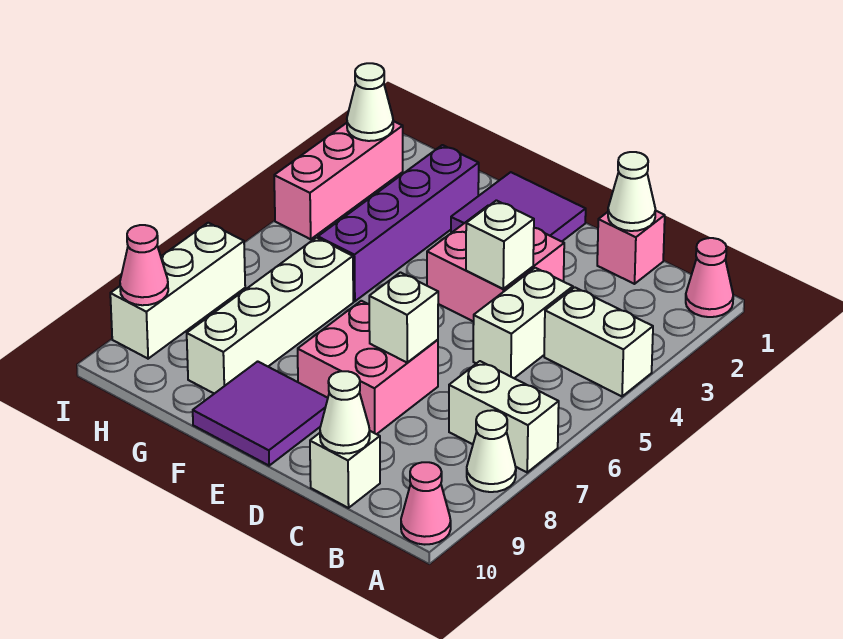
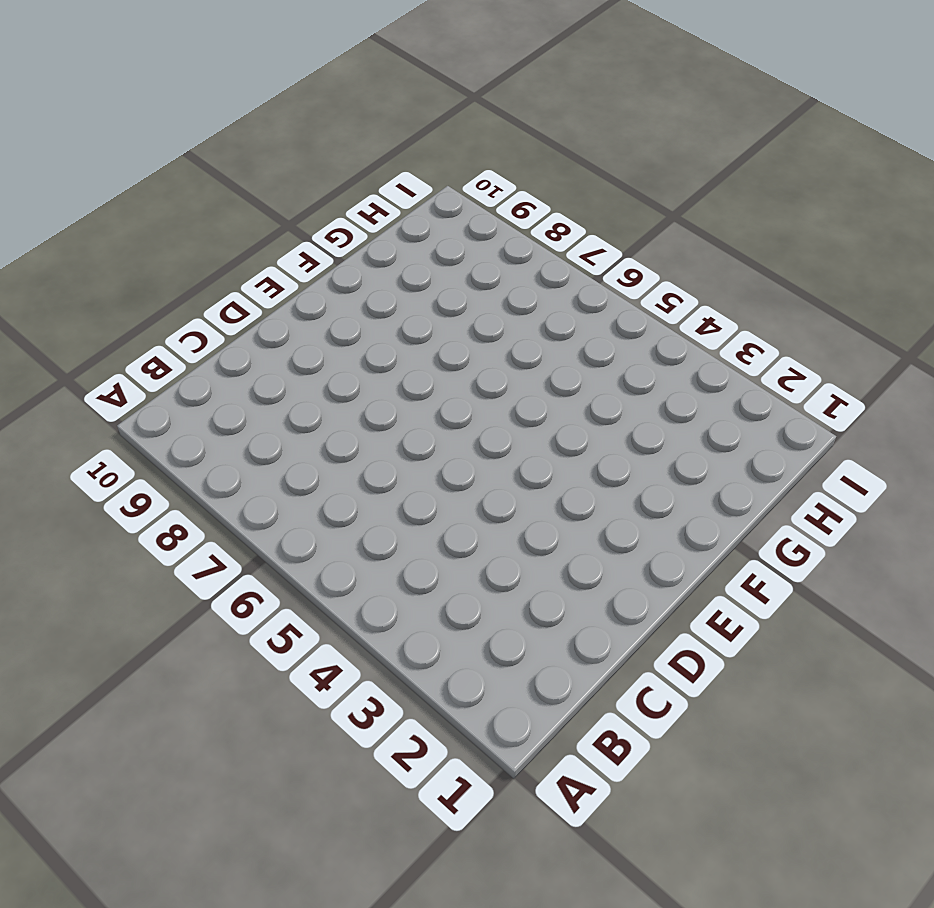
none -> pink cone A1 level 1
none -> white brick A4:B4 level 1
none -> white brick A7:B7 level 1

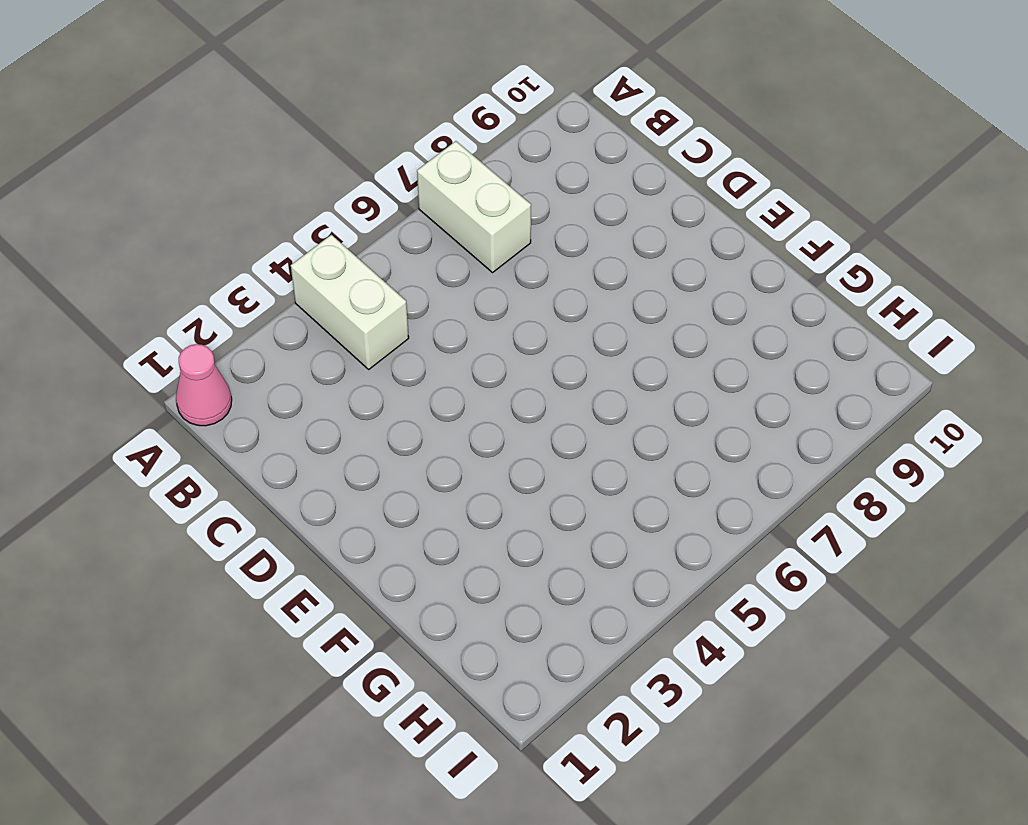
none -> white cone A8 level 1
none -> pink cone A10 level 1
none -> pink brick C1 level 1

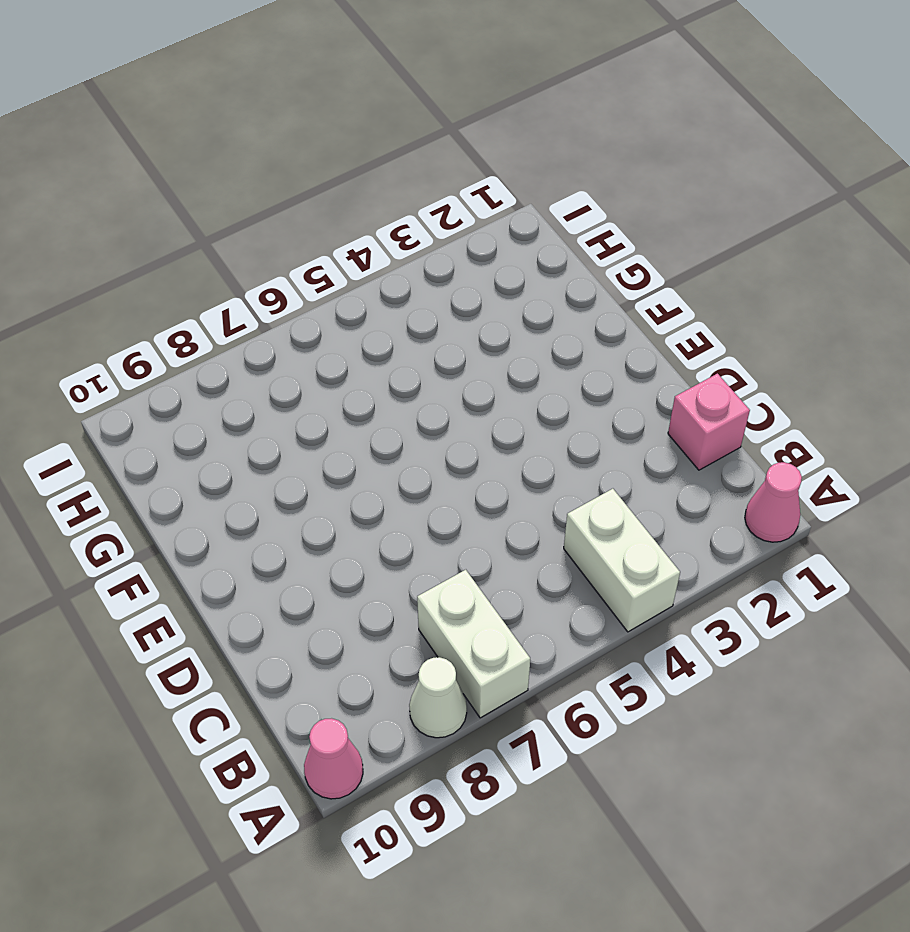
none -> white brick C4:C5 level 1
none -> white brick C10 level 1
none -> pink brick D3:E4 level 1

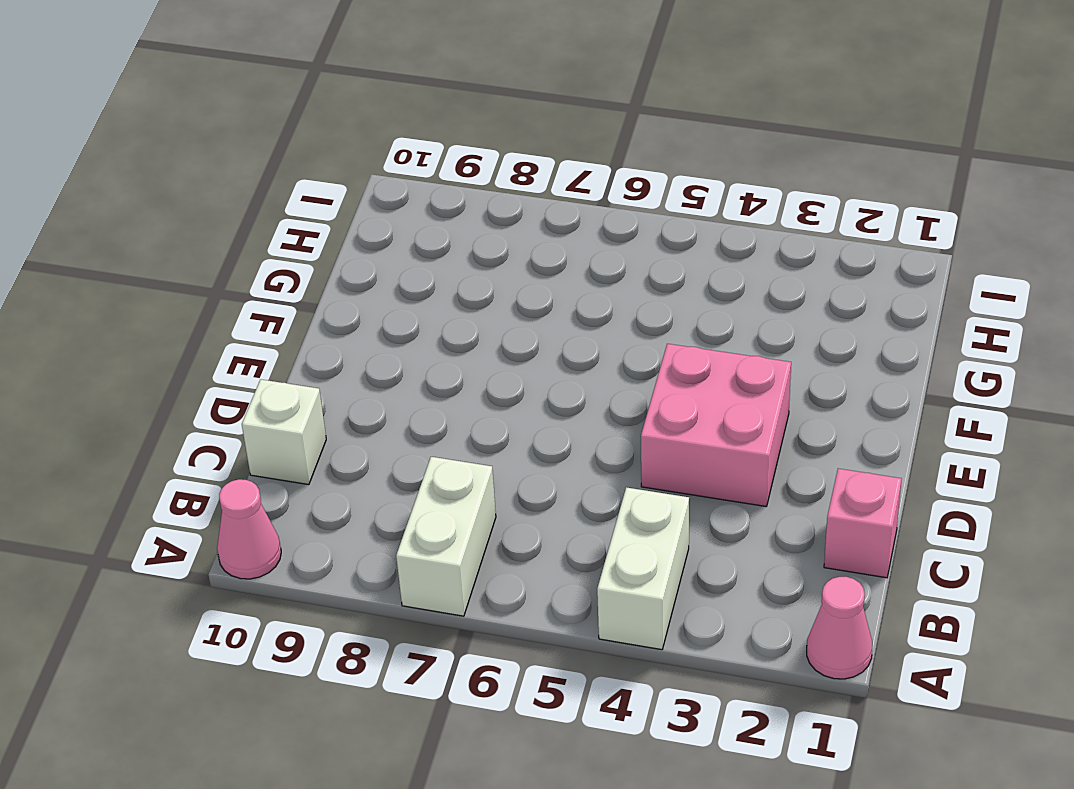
none -> white cone A8 level 1
none -> white brick C4:C5 level 1
none -> pink brick D7:E8 level 1

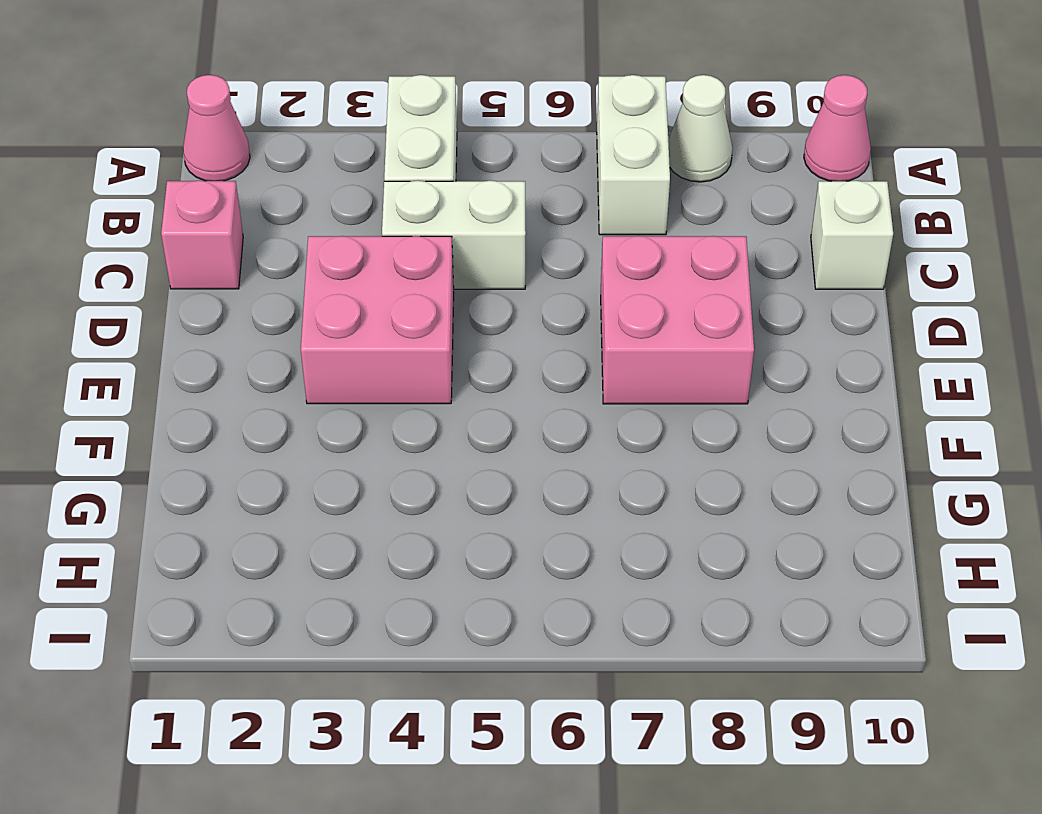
none -> purple tile E1:F2 level 1
none -> purple tile E9:F10 level 1
none -> purple brick G2:G5 level 1

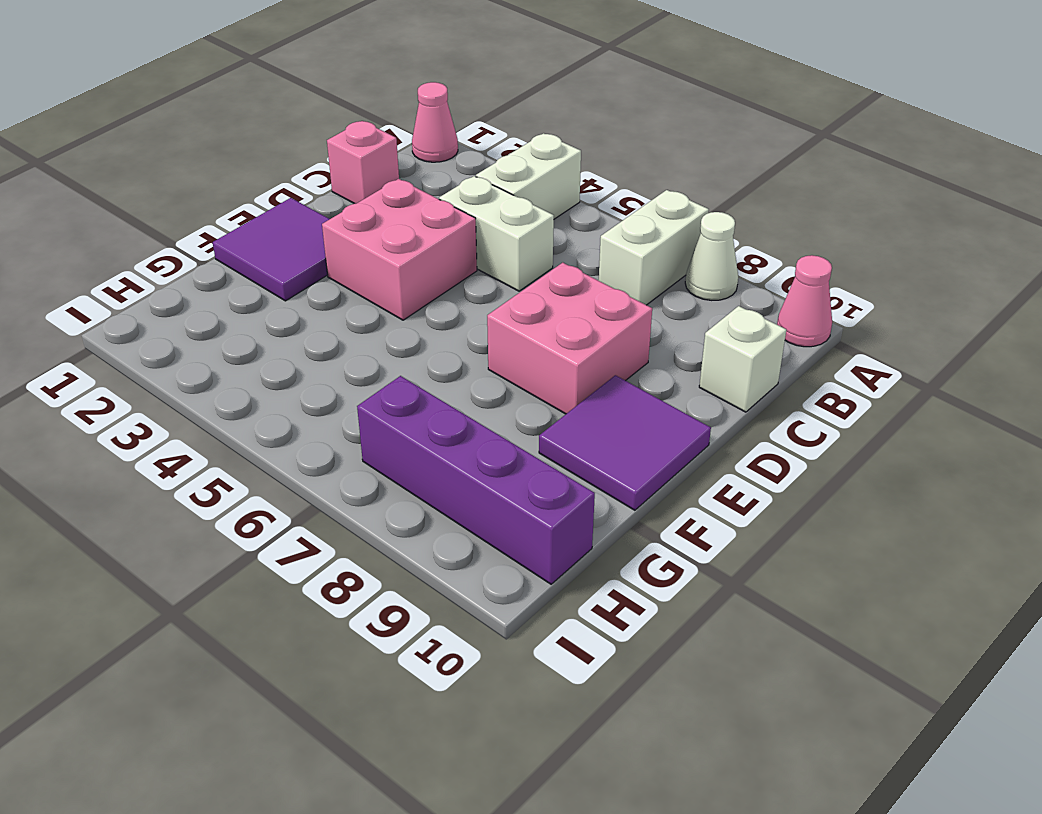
purple brick H7:H10 level 1 -> purple brick G2:G5 level 1
none -> white brick G6:G9 level 1
none -> pink brick I2:I4 level 1
none -> white brick I7:I9 level 1

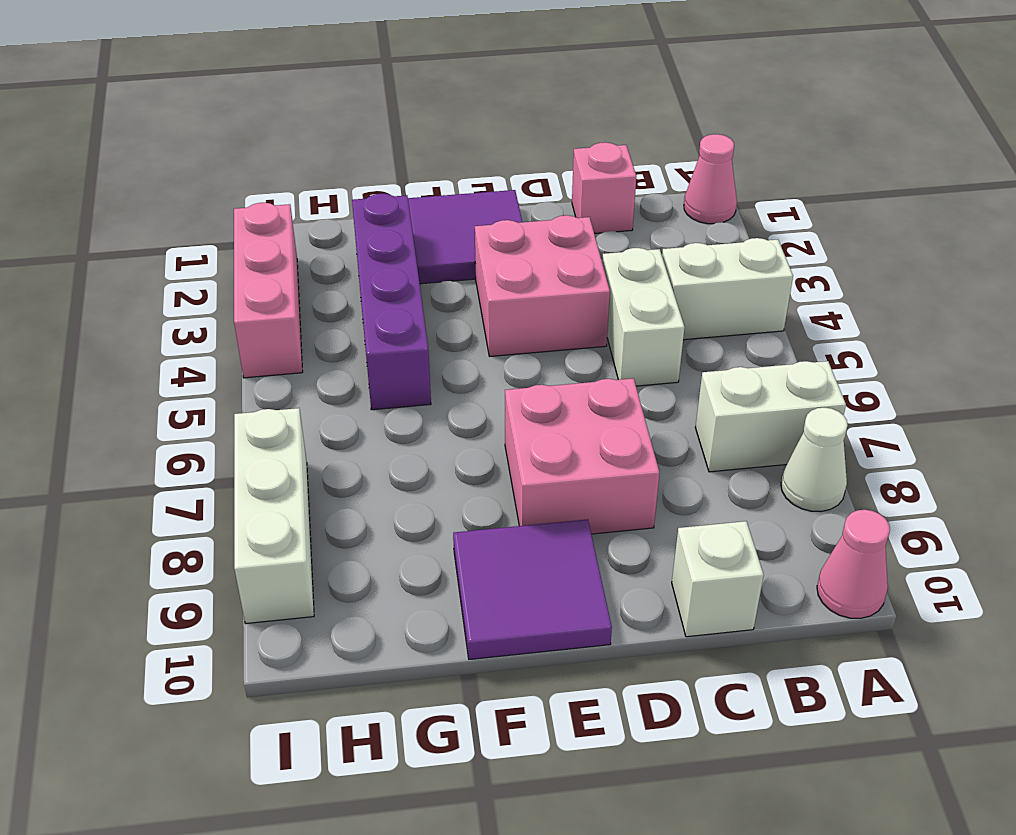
none -> white brick G6:G9 level 1
none -> white cone C1 level 2
none -> white cone C10 level 2

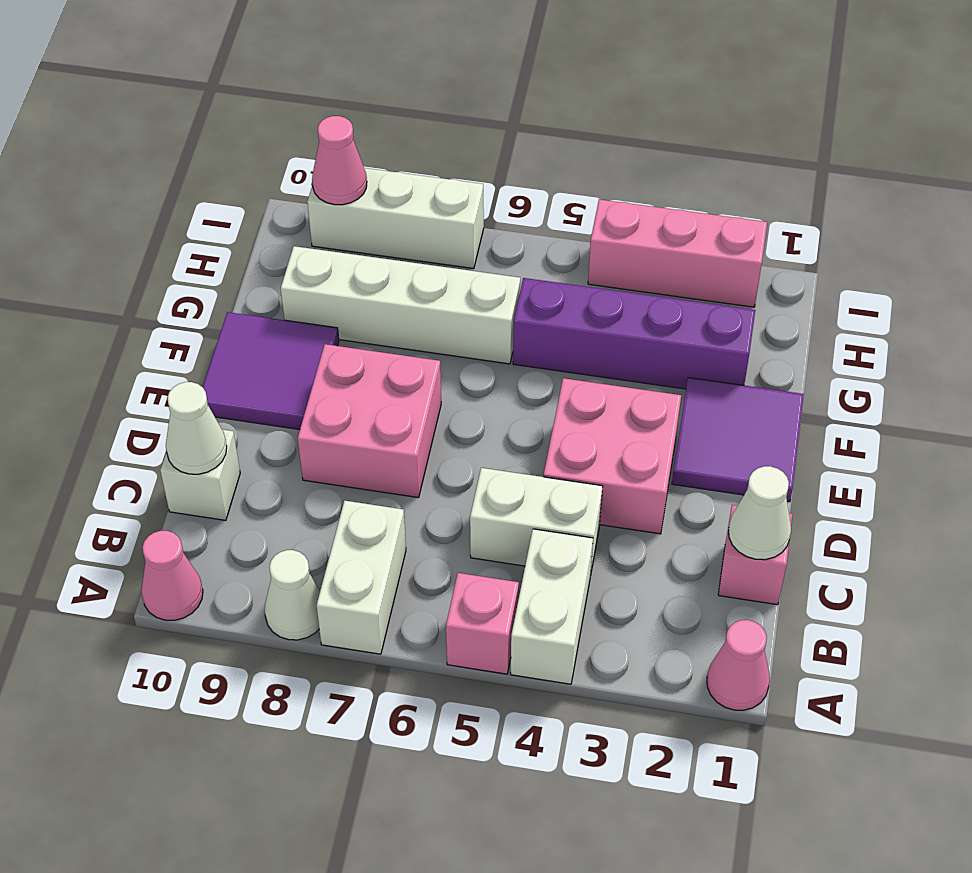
pink brick A5 level 1 -> none
none -> white brick D4 level 2
none -> white brick D7 level 2
none -> white cone I2 level 2

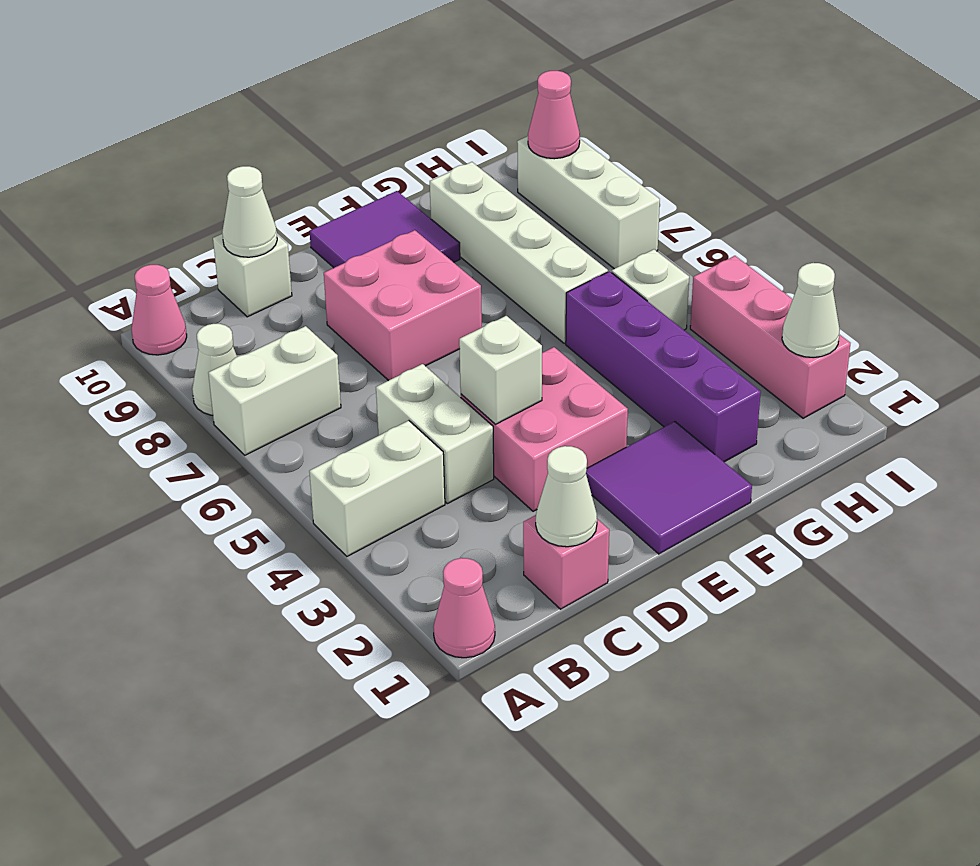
white brick H5 level 1 -> white brick D7 level 2

